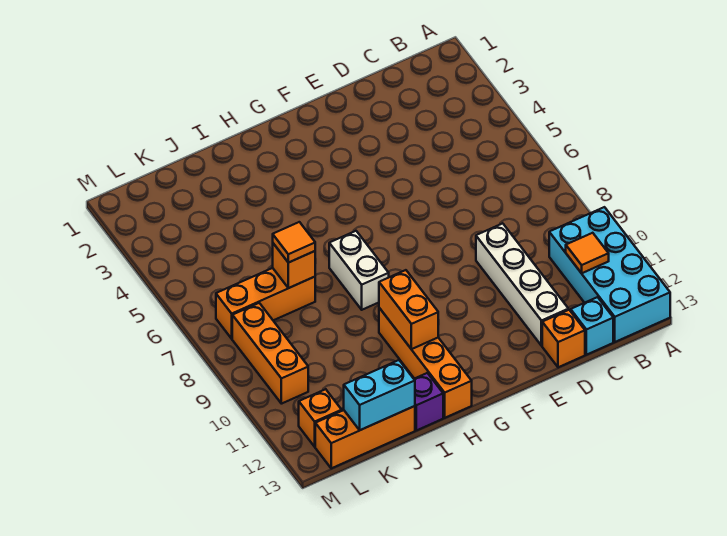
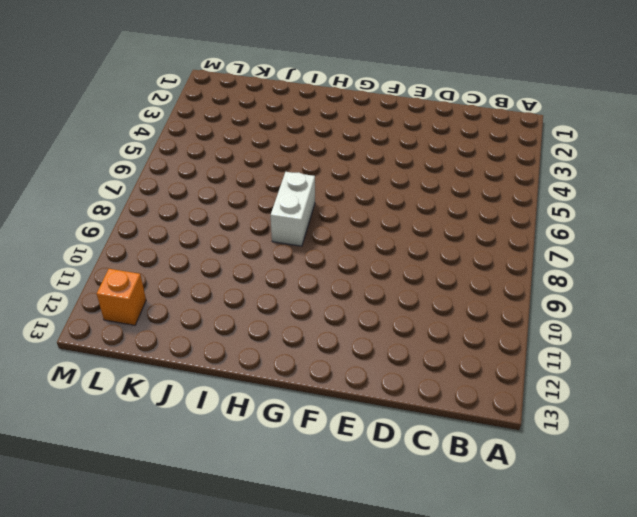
none -> cyan brick A10:B13 level 1
none -> cyan brick C13 level 1
none -> white brick D9:D12 level 1

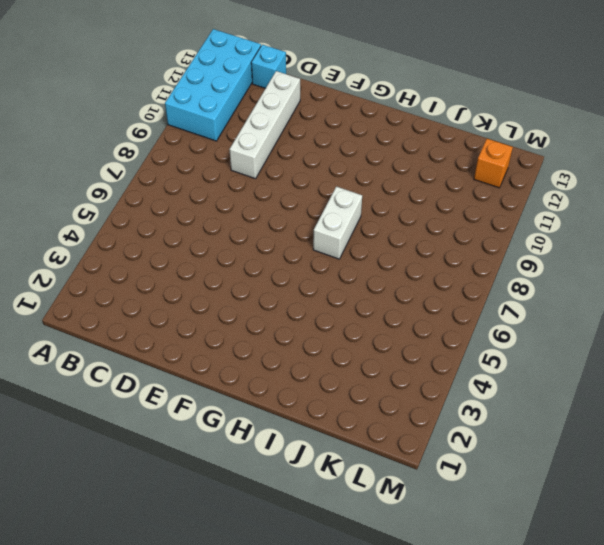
none -> orange brick D13 level 1
none -> orange brick H10:H13 level 1
none -> purple brick I13 level 1

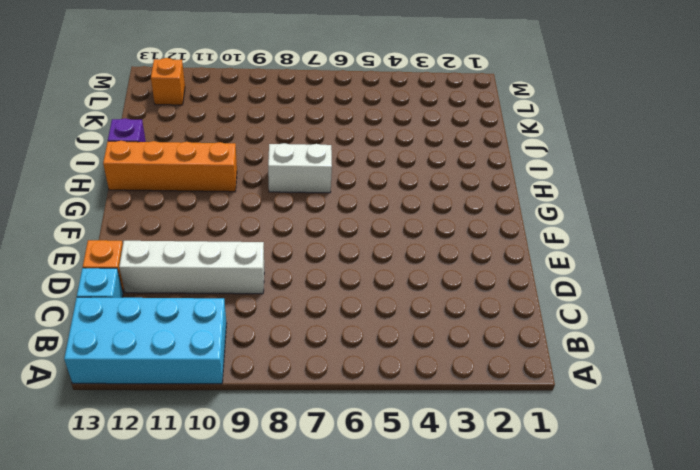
none -> orange brick J7:L7 level 1
none -> orange brick J13:L13 level 1
none -> orange brick L8:L10 level 1

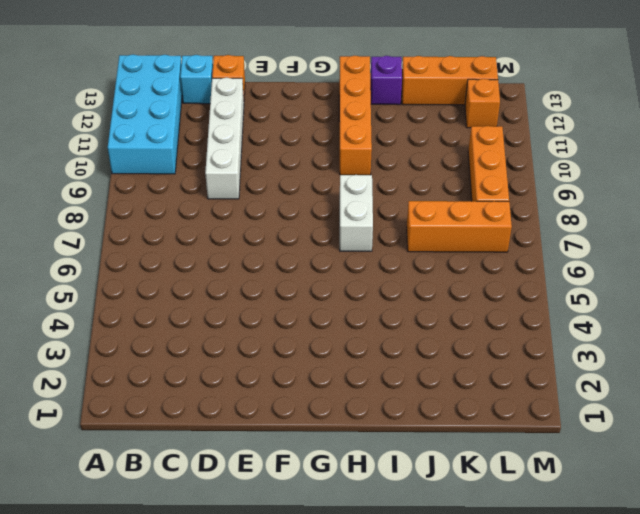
none -> orange tile B11 level 2
none -> orange brick H10:H11 level 2
none -> orange brick J7 level 2

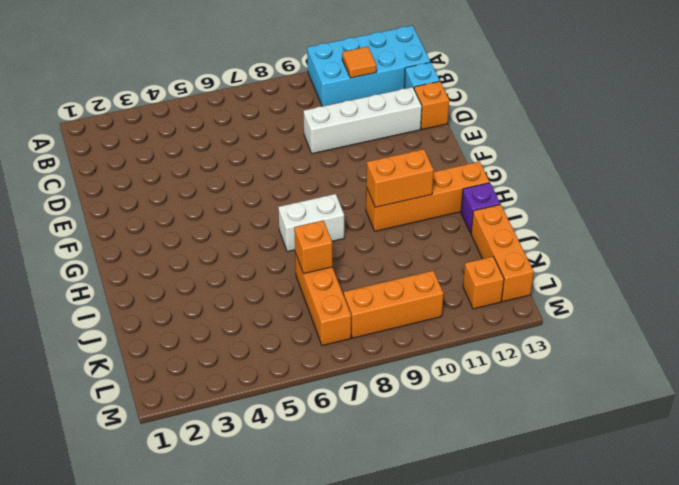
none -> cyan brick J13:K13 level 2
none -> orange tile J7 level 3

